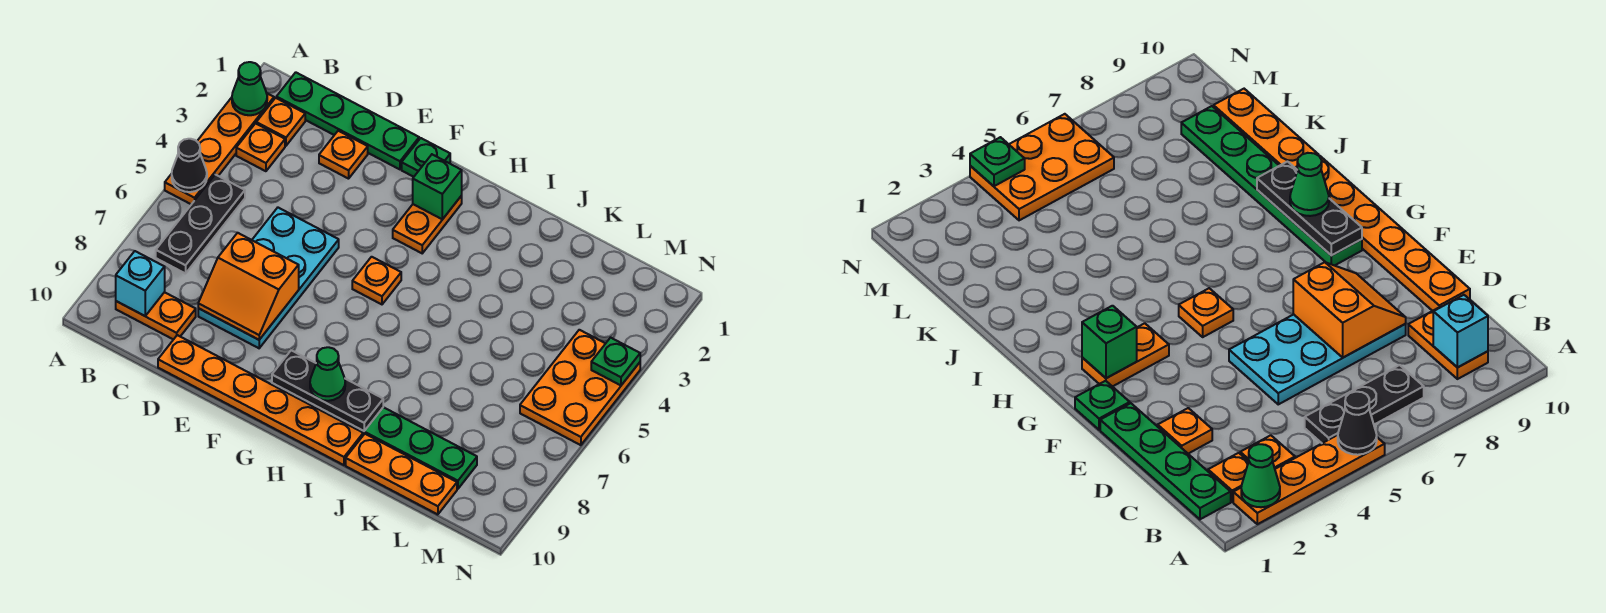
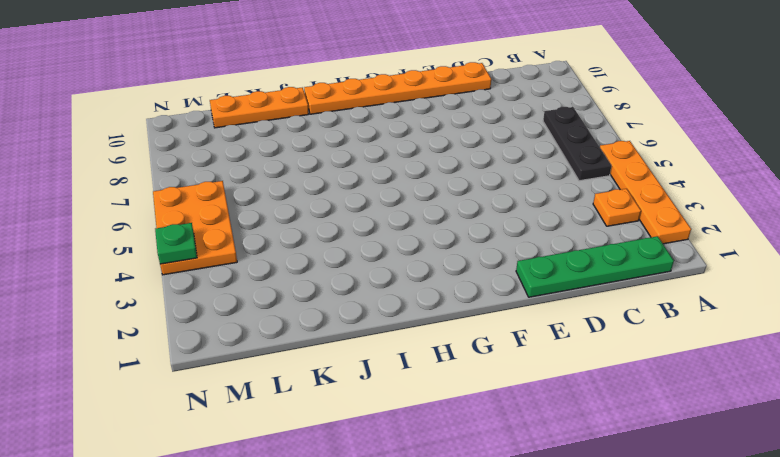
none -> orange plate B2 level 1
none -> orange plate B9:C9 level 1
none -> orange plate D2 level 1

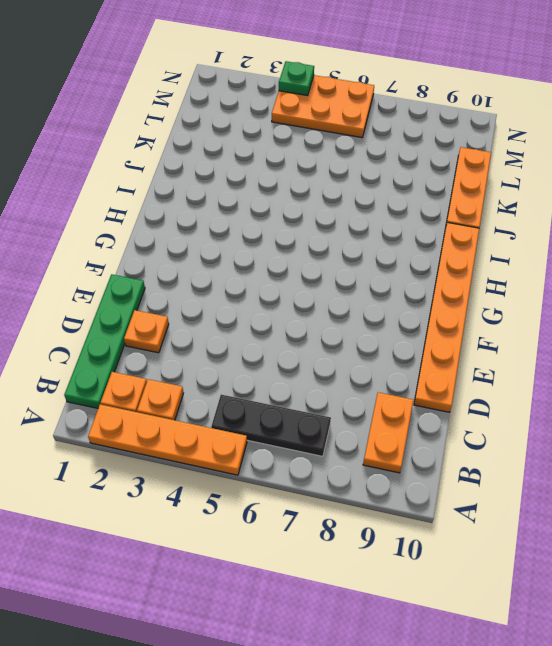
none -> cyan plate D5:E8 level 1
none -> green plate F1 level 1
none -> orange plate G2:G3 level 1

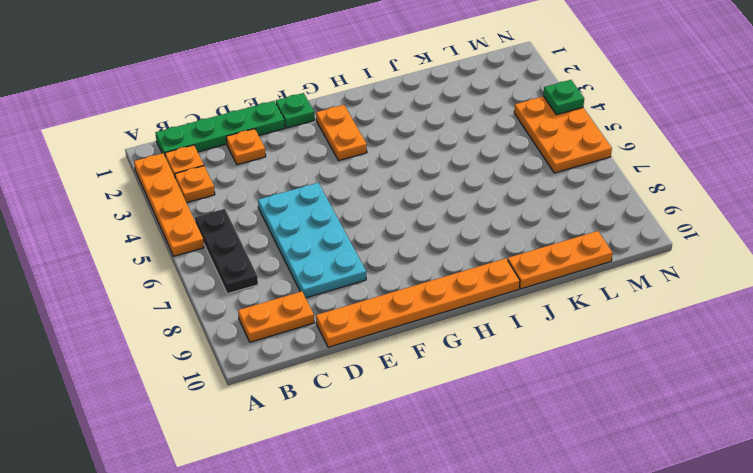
none -> orange plate G5 level 1
none -> green plate G9:L9 level 1
none -> green cone A2 level 2

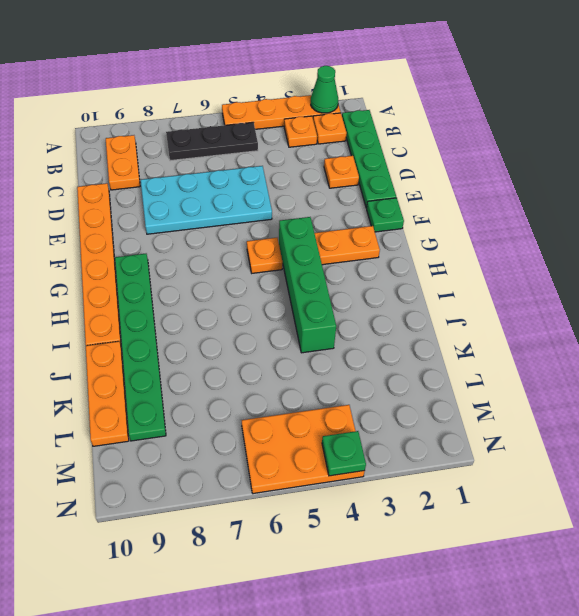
green brick G4:J4 level 1 -> none
none -> black cone A5 level 2
none -> cyan brick B9 level 2
none -> orange slope D7:E8 level 2 top 7

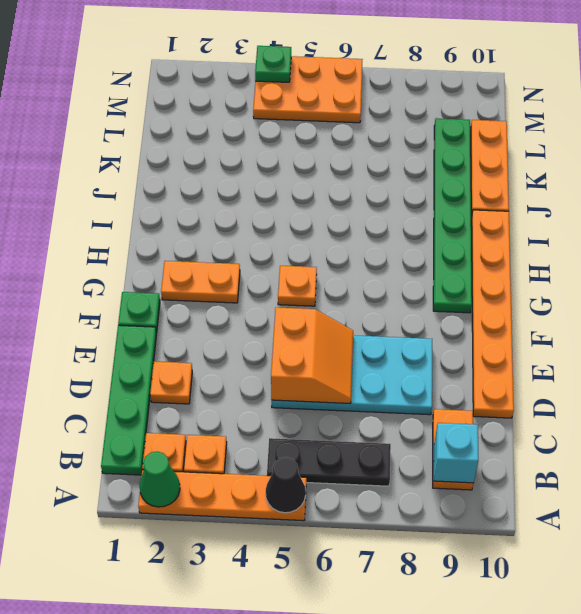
orange slope D5:E6 level 2 top 5 -> orange slope D7:E8 level 2 top 7
none -> green brick G2 level 2
none -> black plate G9:I9 level 2
none -> green cone H9 level 3

